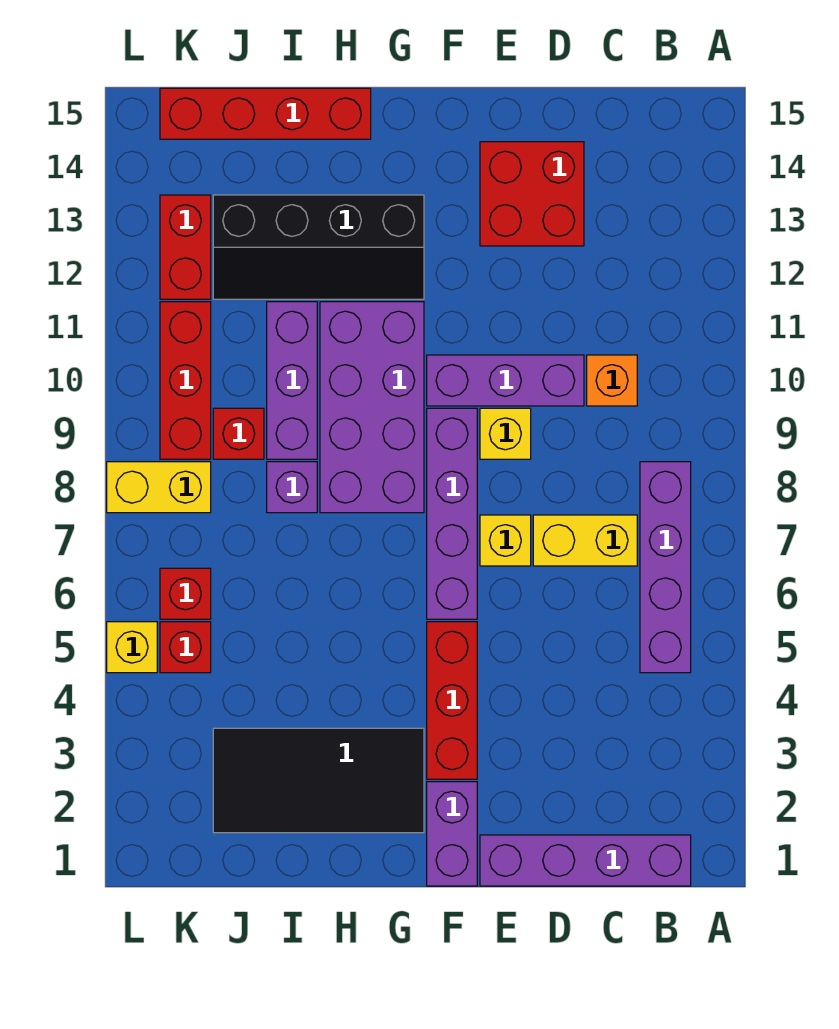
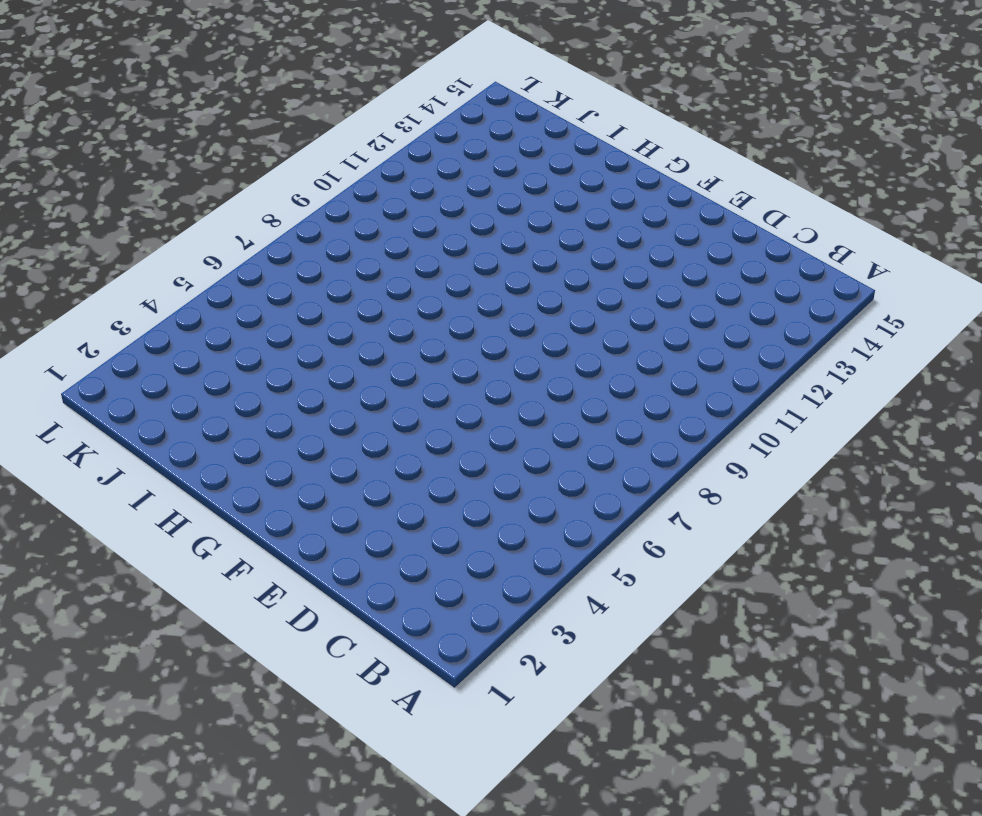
none -> purple brick B1:E1 level 1
none -> purple brick B5:B8 level 1
none -> yellow brick C7:D7 level 1

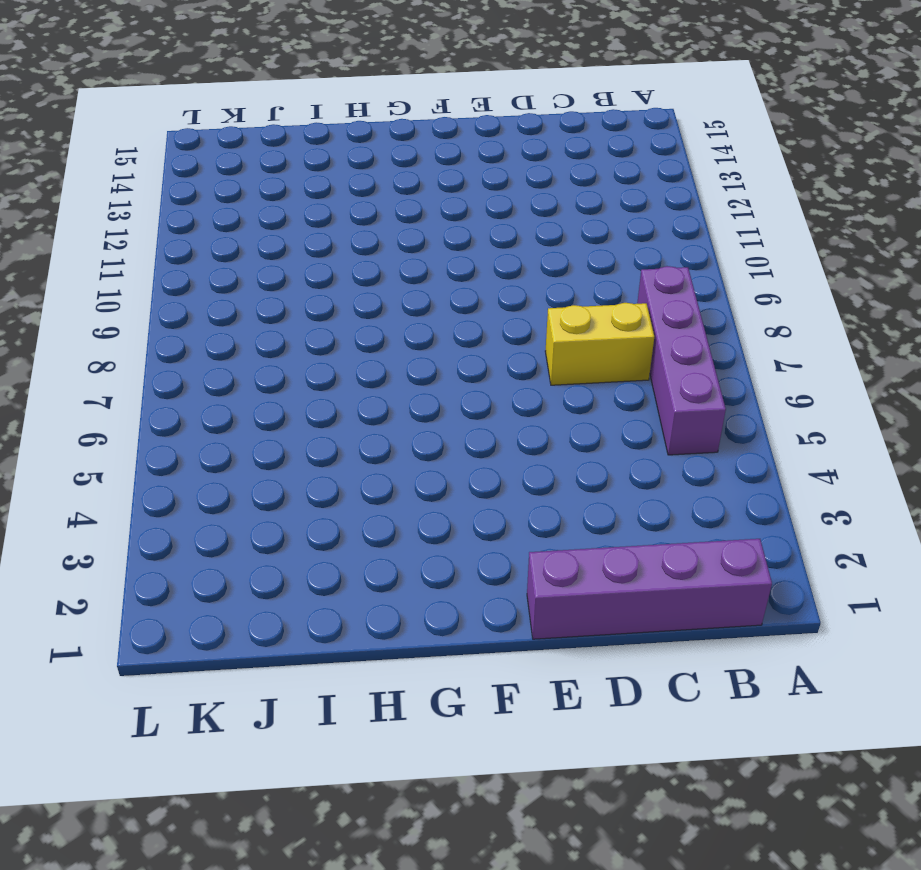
none -> orange brick C10 level 1
none -> purple brick D10:F10 level 1
none -> red brick D13:E14 level 1

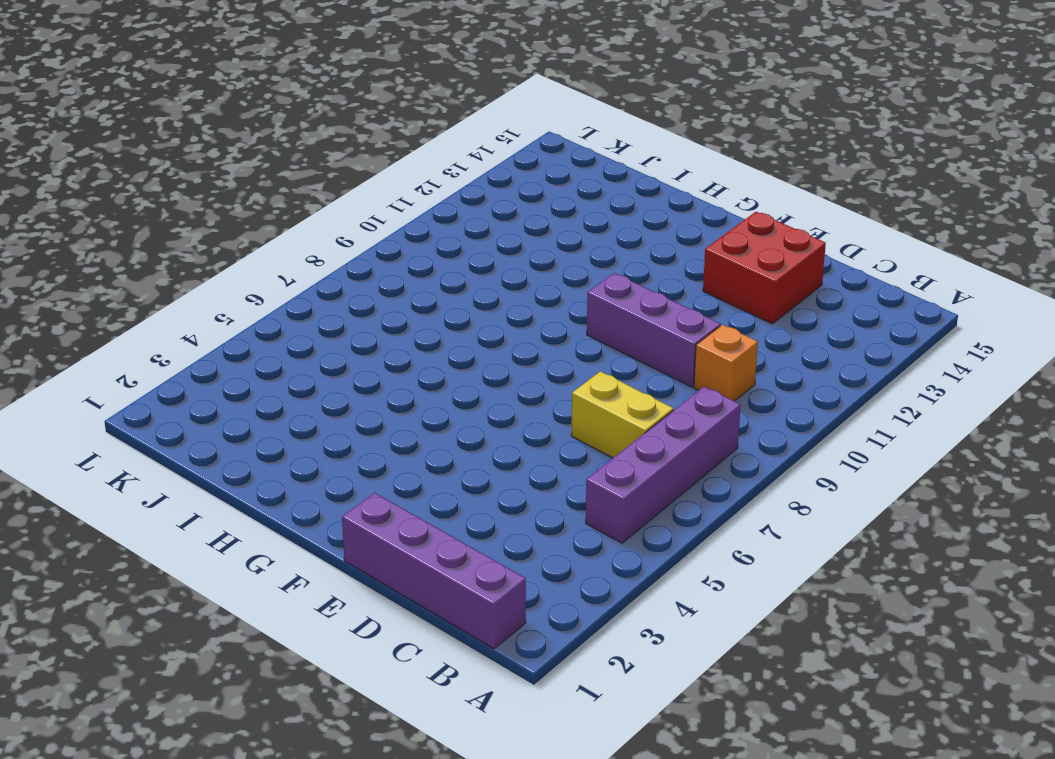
none -> yellow brick E7 level 1
none -> yellow brick E9 level 1
none -> purple brick F1:F2 level 1

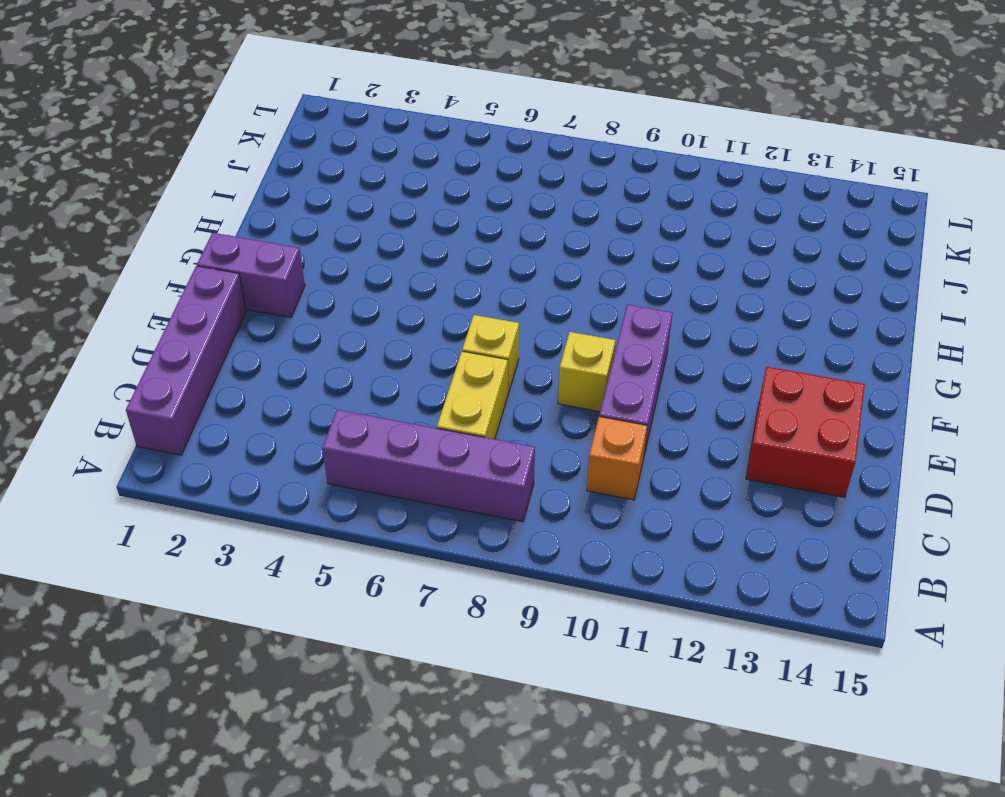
none -> red brick F3:F5 level 1
none -> purple brick F6:F9 level 1
none -> black tile G2:J3 level 1

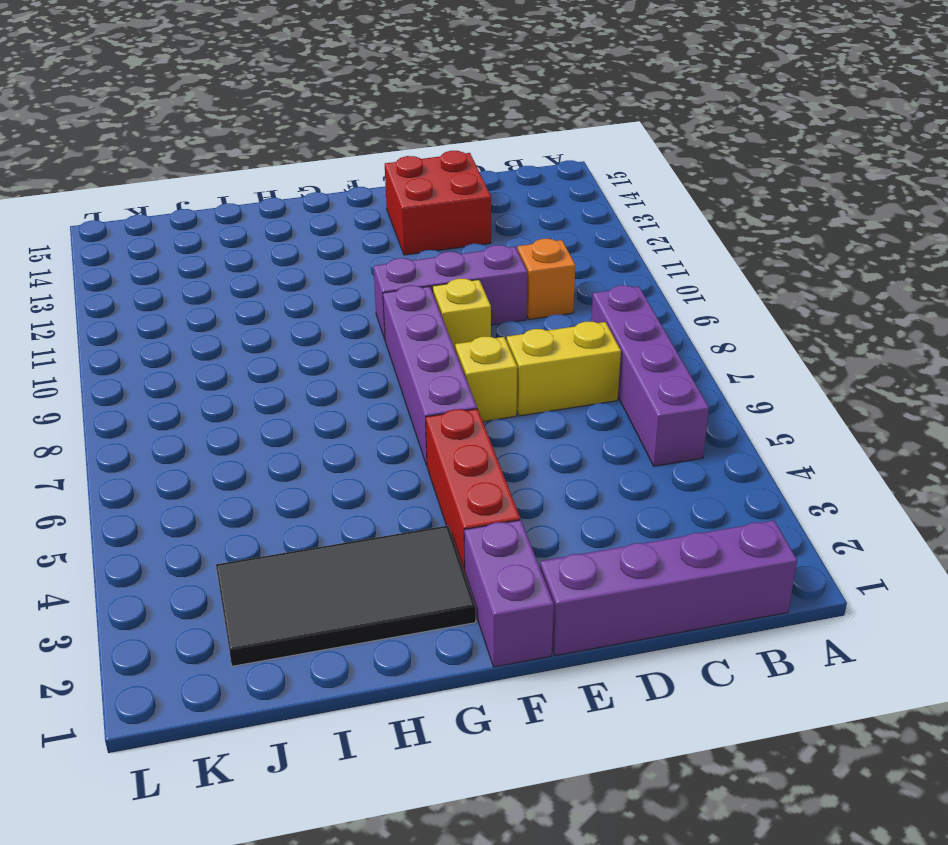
none -> purple brick G8:H11 level 1
none -> black slope G12:J13 level 1 top 13
none -> red brick H15:K15 level 1

